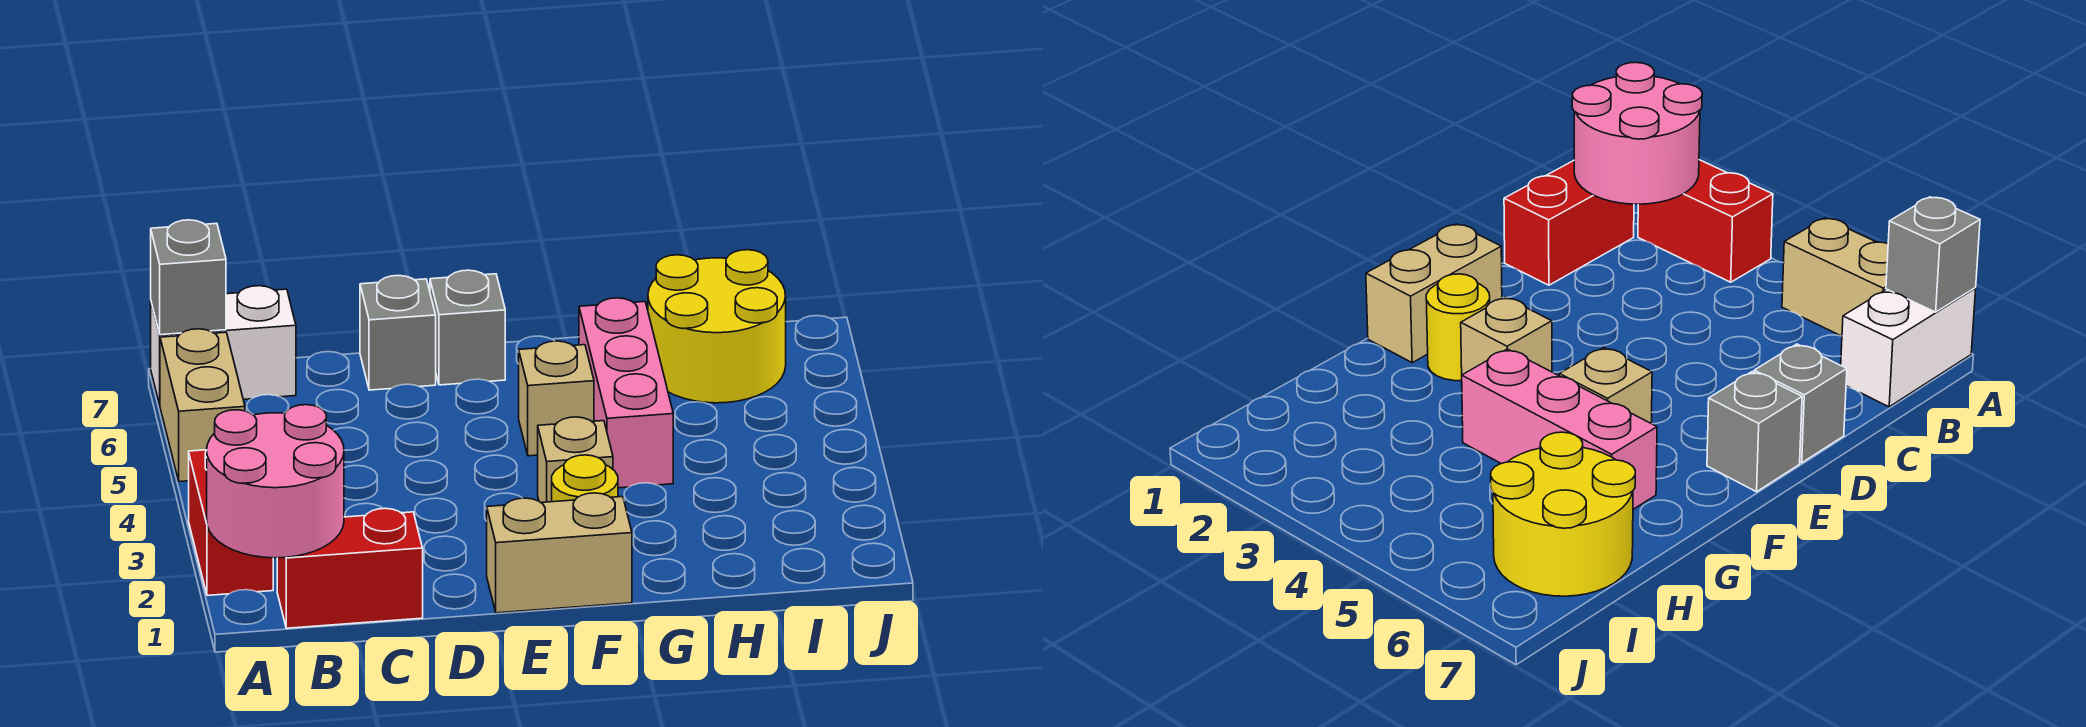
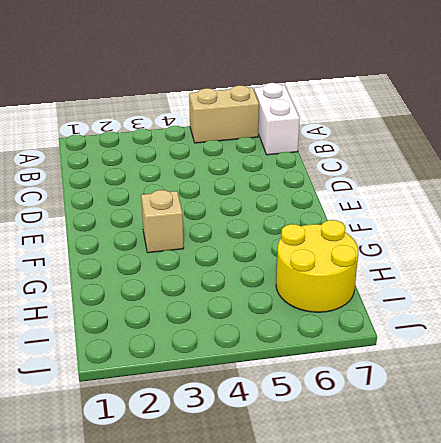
none -> red brick A2:A3 level 1
none -> red brick B1:C1 level 1
none -> grey brick D7 level 1

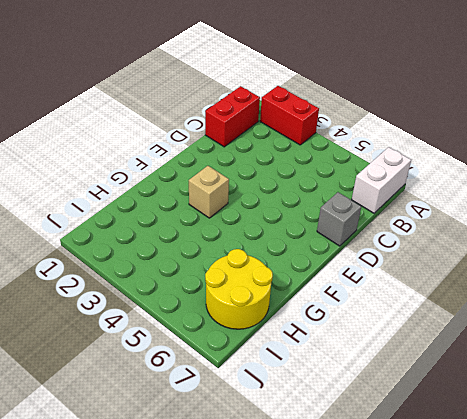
none -> tan brick A5:A6 level 1
none -> tan brick E1:F1 level 1
none -> grey brick E7 level 1

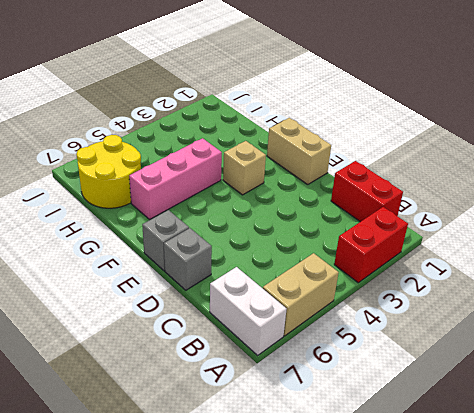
none -> yellow round brick F2 level 1
none -> tan brick F5 level 1
none -> pink round brick A1:B2 level 2

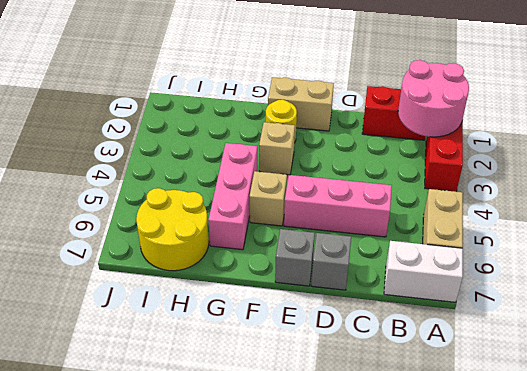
pink brick C5:E5 level 1 -> none
none -> grey brick A7 level 2

